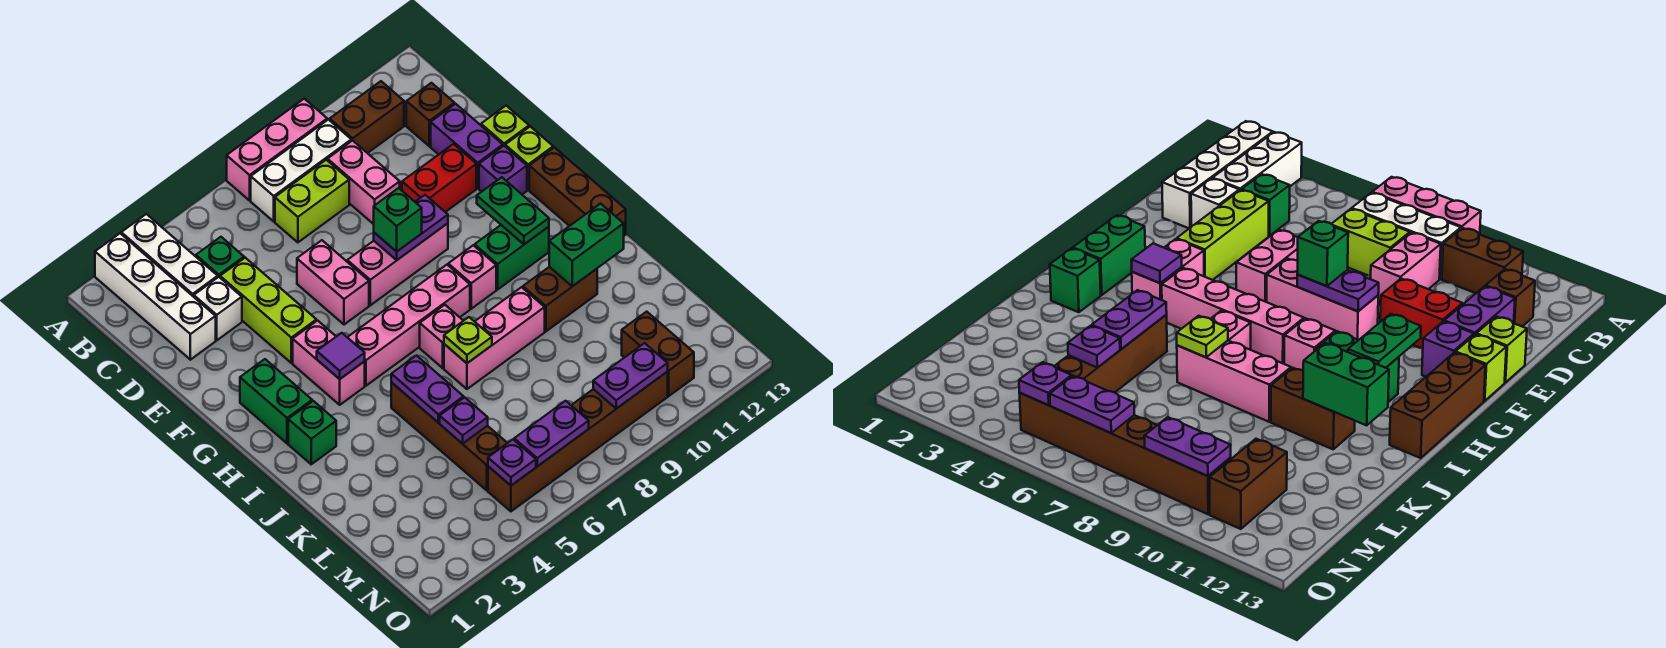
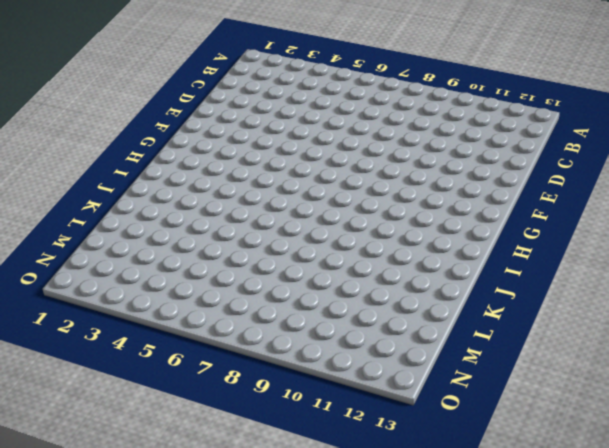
none -> white brick A2:D2 level 1
none -> white brick A3:C3 level 1
none -> pink brick A7:A9 level 1
none -> white brick B7:B9 level 1

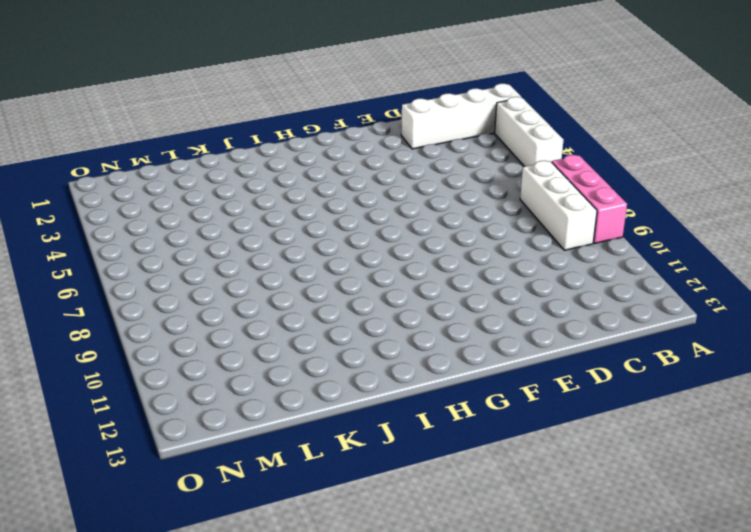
white brick A3:A5 level 1 -> white brick A3:C3 level 1
none -> brown brick B10:B11 level 1
none -> green brick C4 level 1
none -> lime brick C7:C8 level 1
none -> pink brick C9:D9 level 1

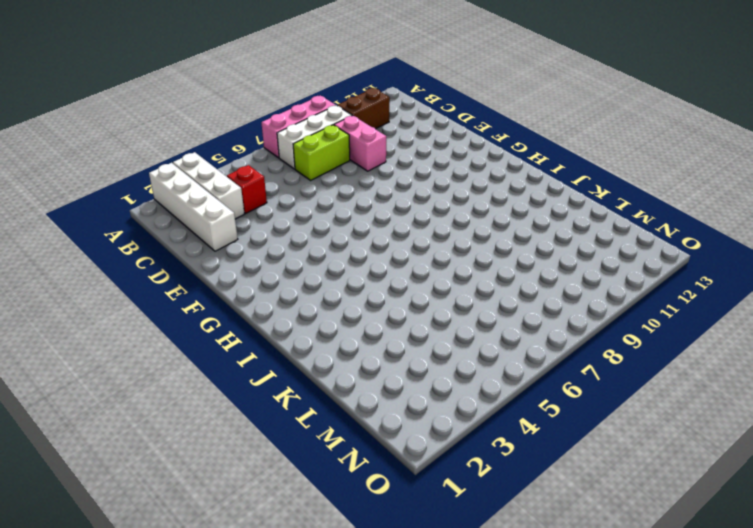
red brick C4 level 1 -> green brick C4 level 1
none -> brown brick C12 level 1
none -> white brick D3 level 1
none -> lime brick D4:F4 level 1
none -> purple brick D12:E12 level 1

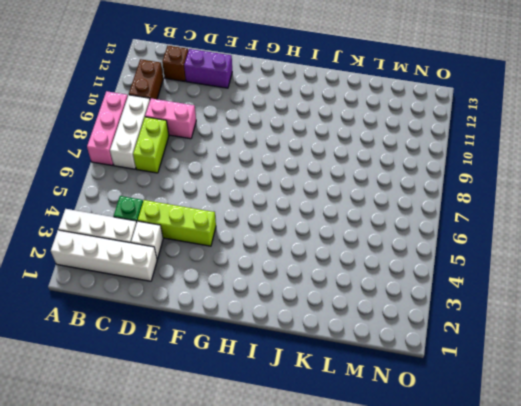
none -> pink brick E6:F6 level 1
none -> red brick E10:E11 level 1
none -> lime brick E13 level 1
none -> pink brick F7:F9 level 1

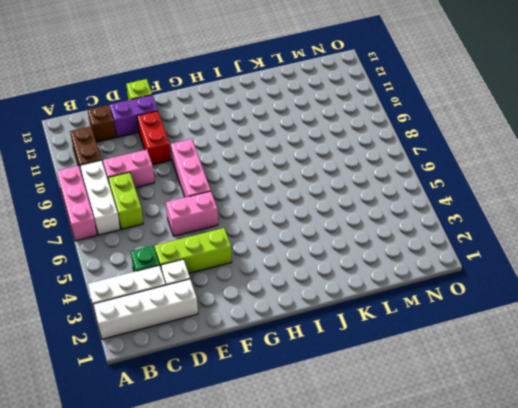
none -> purple brick F12 level 1
none -> lime brick F13 level 1
none -> green brick G2:H2 level 1
none -> pink brick G4:H4 level 1

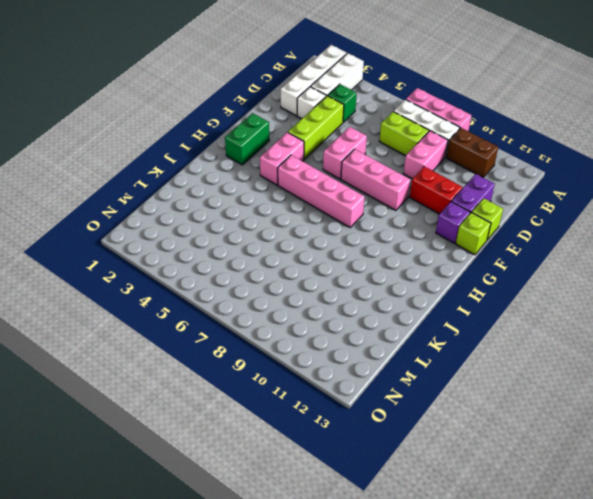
none -> brown brick C12 level 1
none -> brown brick G13:I13 level 1
none -> pink brick H9 level 1
none -> green brick H10:H11 level 1

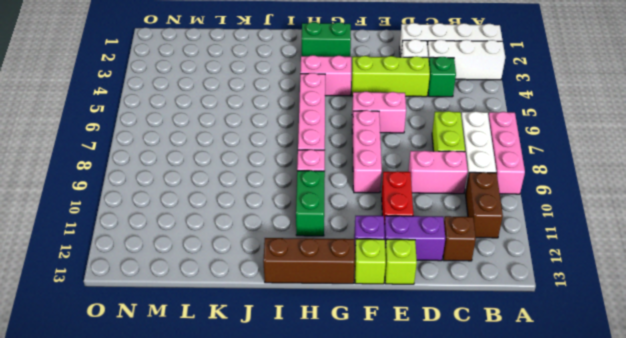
none -> green brick I2 level 1
none -> pink brick I7 level 1
none -> brown brick J5:M5 level 1
none -> pink brick J7:J9 level 1

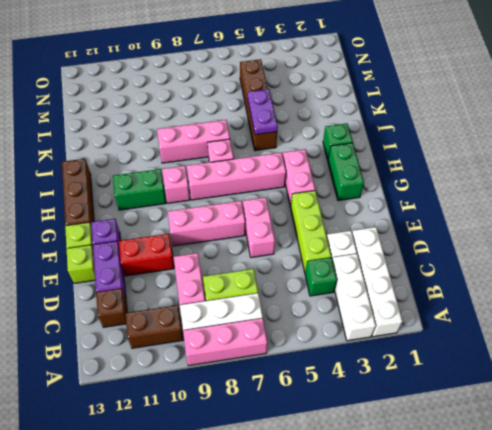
none -> brown brick J10:J11 level 1
none -> brown brick M11:N11 level 1
none -> brown brick N5:N10 level 1
none -> purple plate F8:F9 level 2

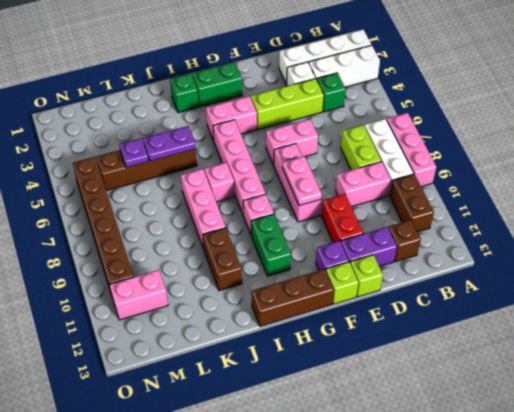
pink plate F8:F9 level 2 -> purple plate F8:F9 level 2
pink brick M11:N11 level 1 -> brown brick M11:N11 level 1
none -> green plate G11:H11 level 2
none -> purple tile H4 level 2
none -> lime plate J7 level 2
none -> green brick J11:J12 level 2

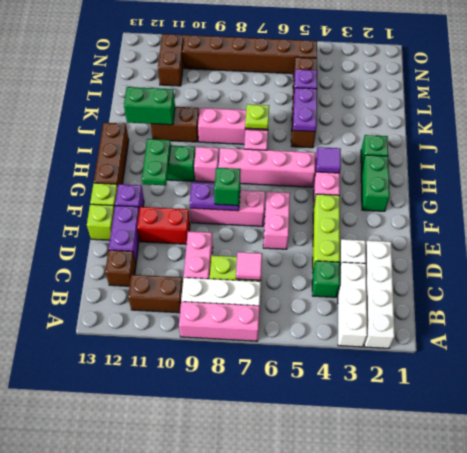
pink tile C7 level 2 -> none
none -> purple plate N5 level 2
none -> purple plate N6:N7 level 2
none -> purple plate N9:N10 level 2

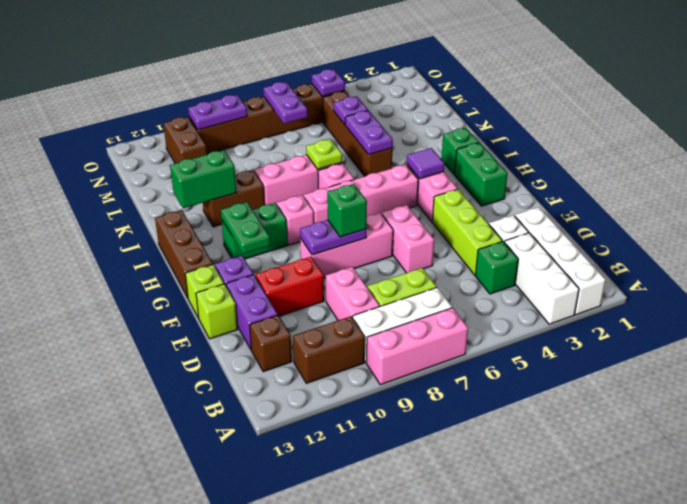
purple plate M7:N7 level 2 -> purple plate N6:N7 level 2

